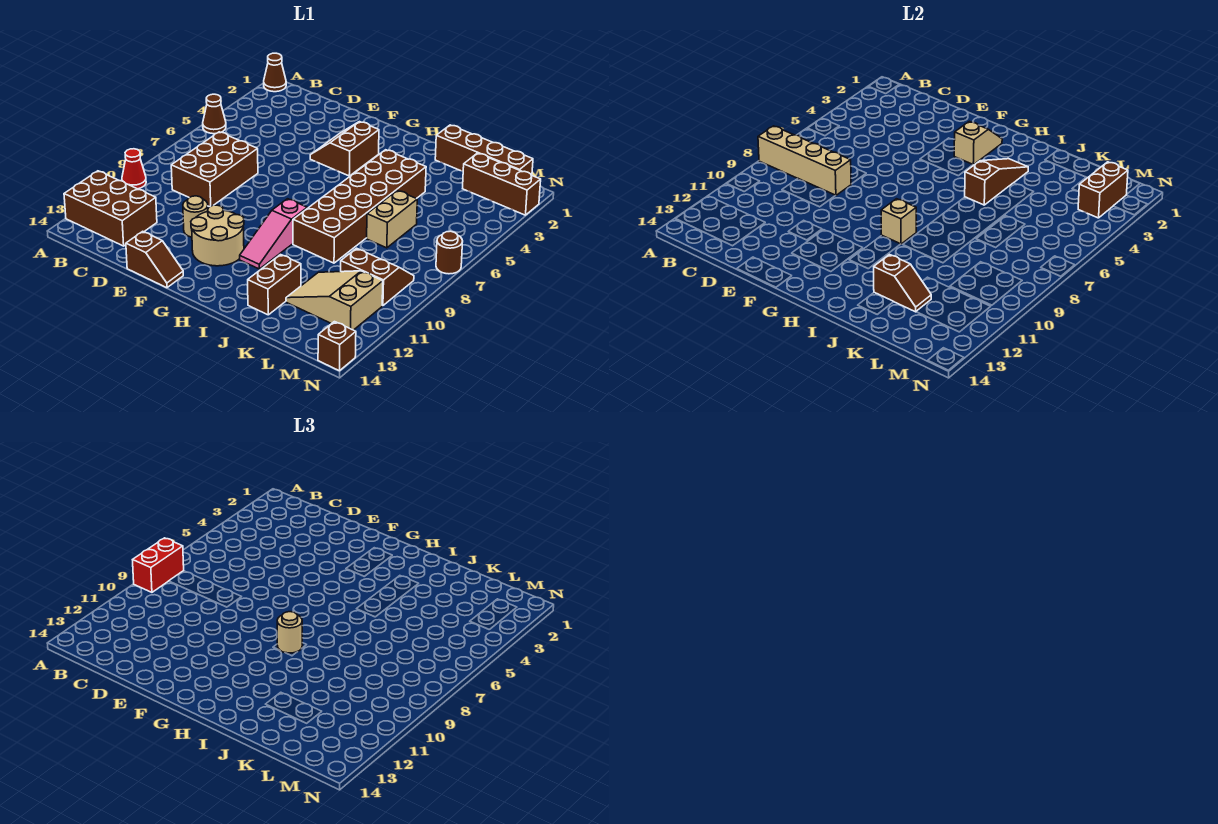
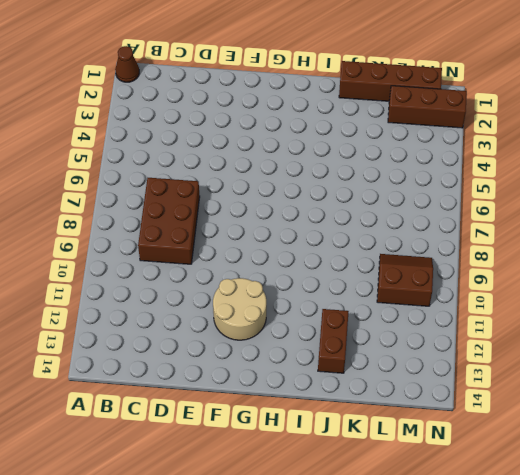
none -> brown cone A5 level 1
none -> red cone A10 level 1
none -> brown brick A12:C13 level 1

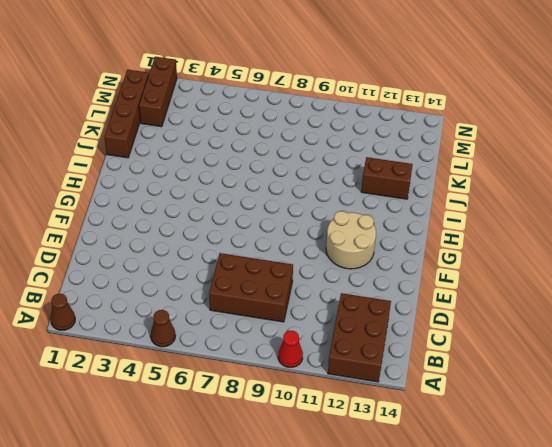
none -> tan round brick E11 level 1
none -> brown slope E14:F14 level 1 top E
none -> brown slope F3:G4 level 1 top G

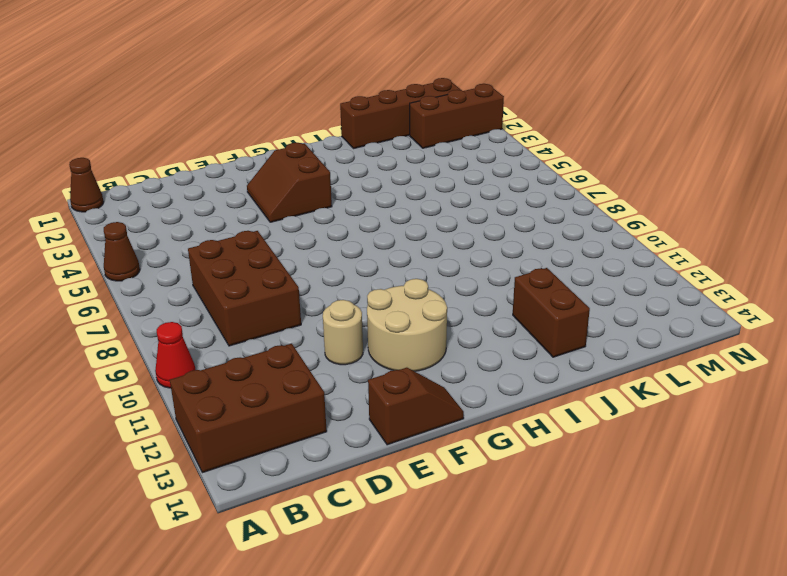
none -> pink slope H9:H11 level 1 top 9
none -> brown brick I4:J9 level 1
none -> tan brick K6:K7 level 1

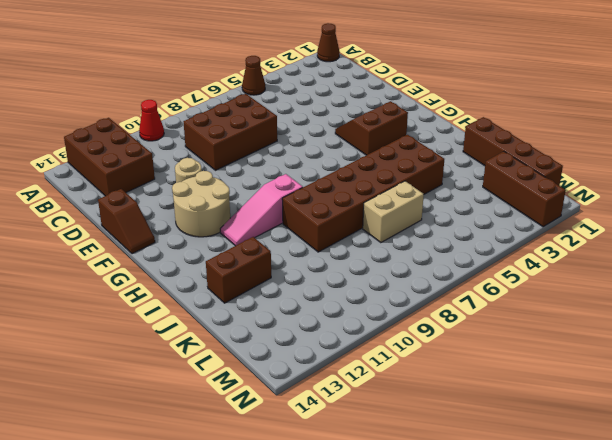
none -> tan slope K11:M12 level 1 top M
none -> brown slope L9:M10 level 1 top 10
none -> brown round brick N7 level 1

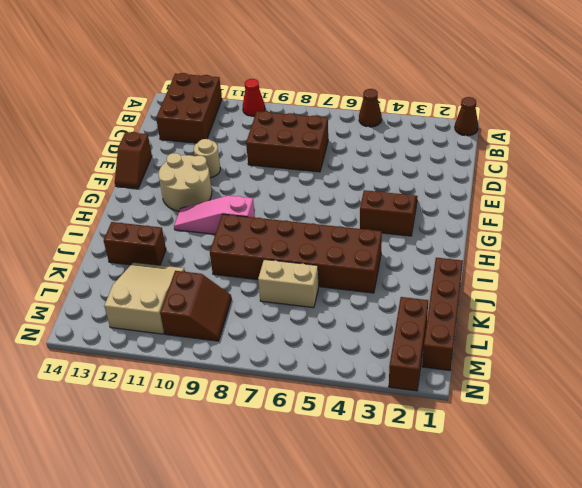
none -> brown round brick N7 level 1
none -> brown brick N14 level 1
none -> tan brick A8:D8 level 2

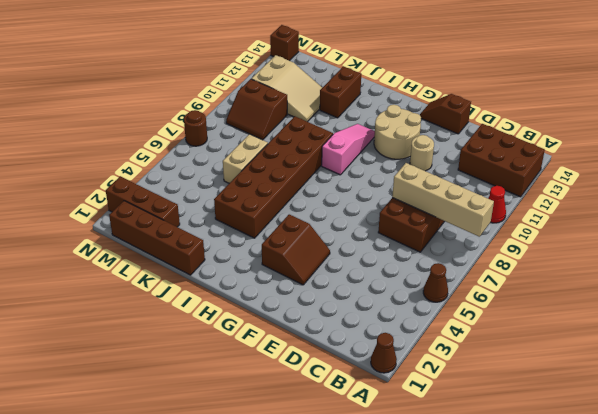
none -> tan slope G2:G3 level 2 top 3
none -> tan brick H9 level 2
none -> brown slope I3:I5 level 2 top 5

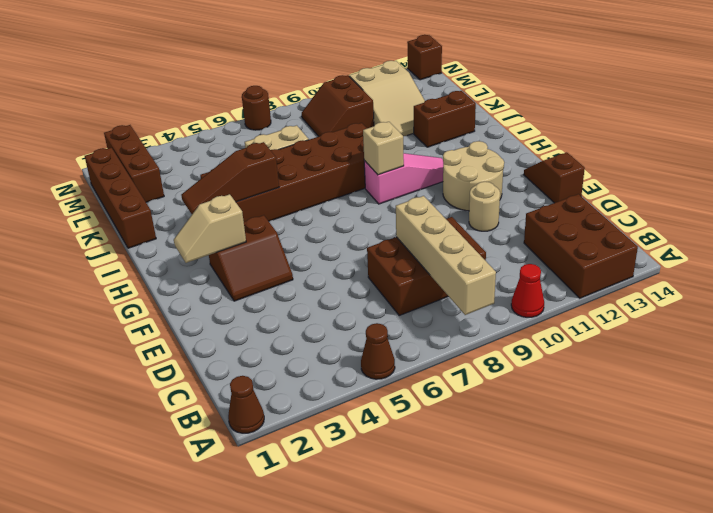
none -> brown slope J12:K12 level 2 top J
none -> brown brick M2:M3 level 2
none -> red brick A8:A9 level 3

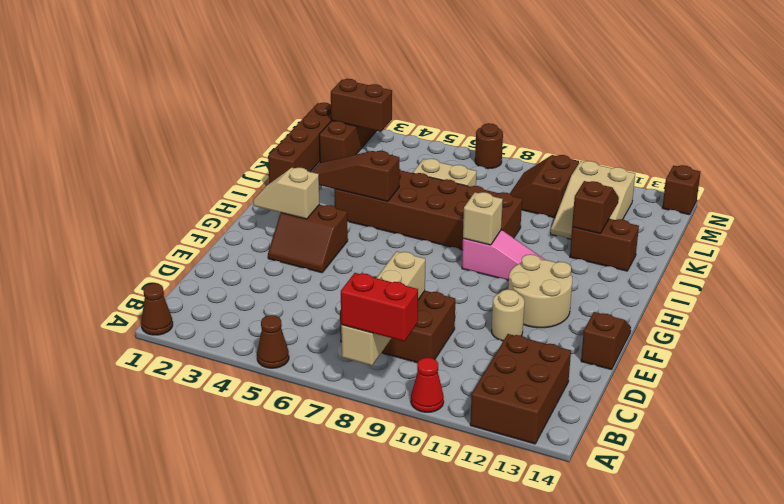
none -> tan round brick H9 level 3

